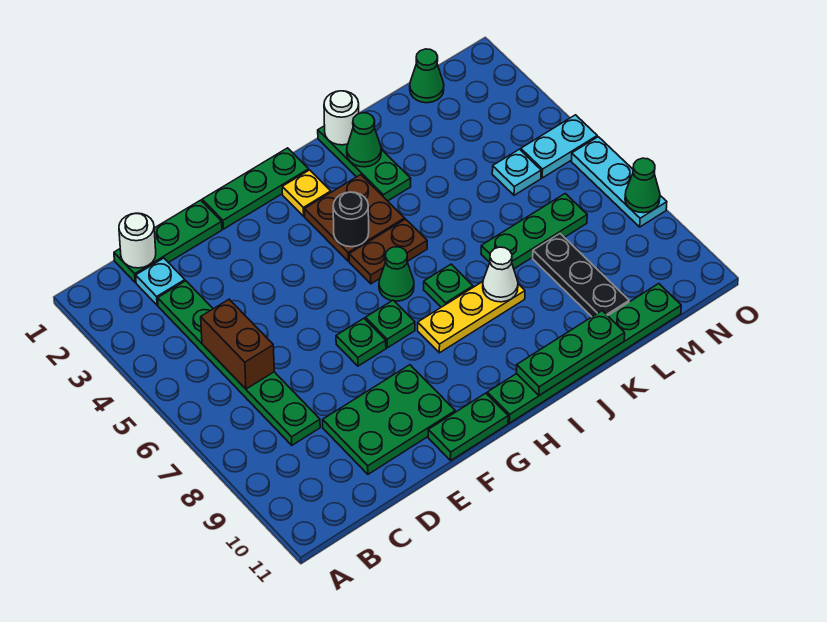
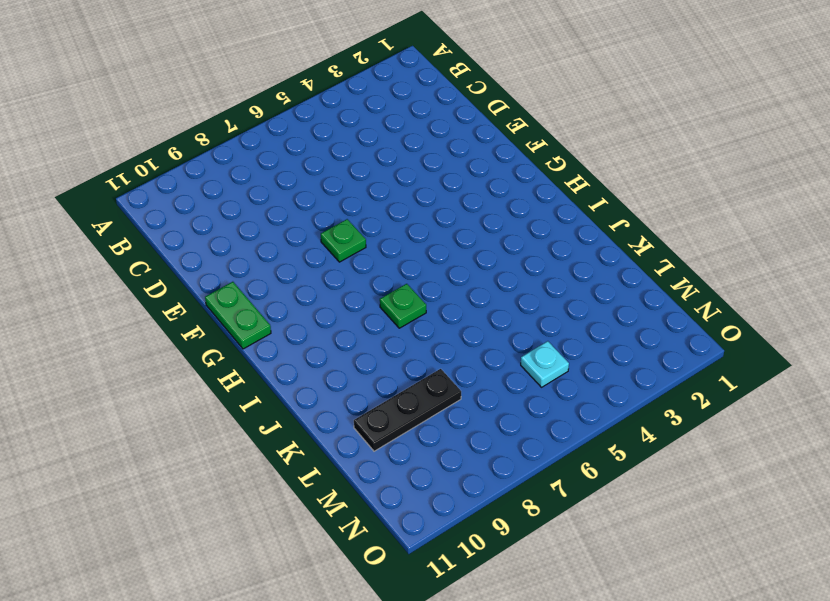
none -> green plate C1:E1 level 1
none -> cyan plate C2 level 1
none -> green plate C3:C8 level 1
none -> green plate D9:F10 level 1

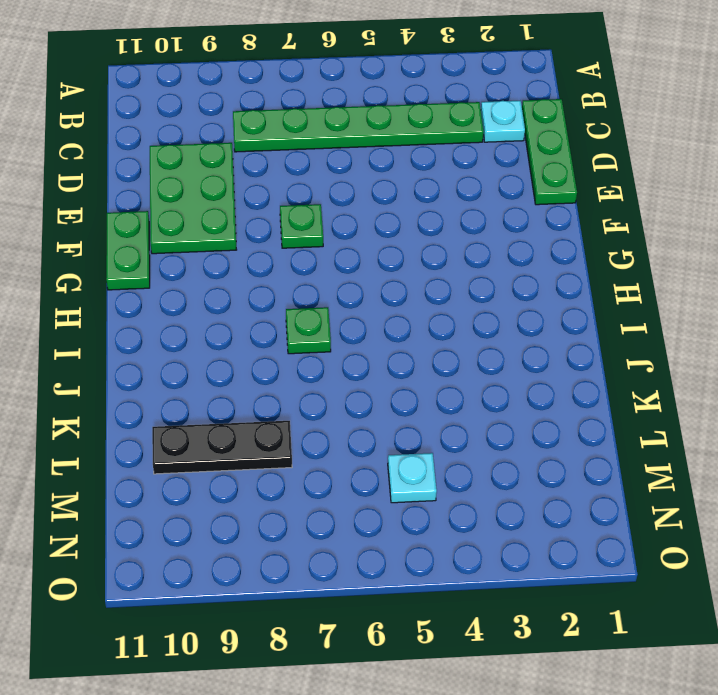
none -> green plate F1:H1 level 1
none -> green plate G7 level 1
none -> yellow plate H2 level 1
none -> brown plate H3:I4 level 1

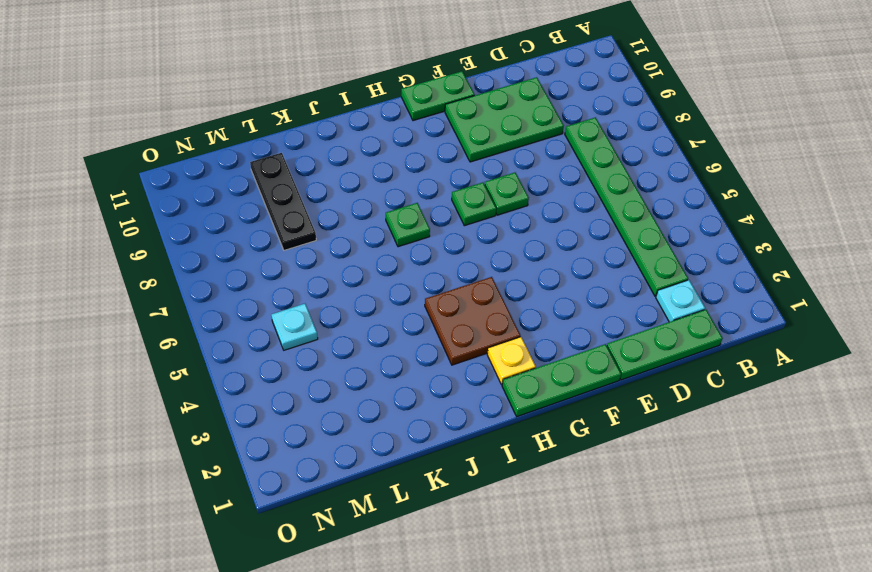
none -> brown plate H5:I5 level 1
none -> green cone H6 level 1
none -> yellow plate H8:J8 level 1
none -> green plate H11:M11 level 1

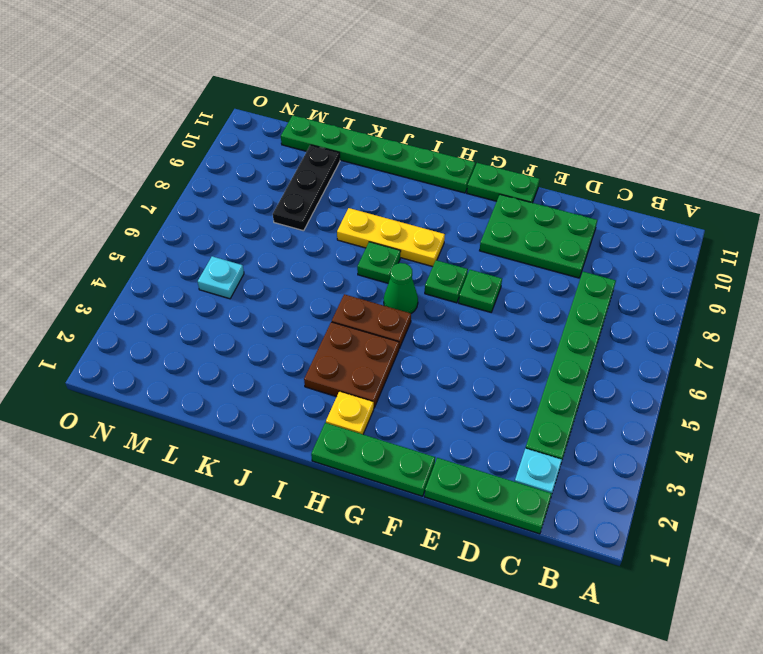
none -> green plate J1:J3 level 1
none -> green plate K7:M7 level 1
none -> green cone M1 level 1
none -> cyan plate N5:O5 level 1

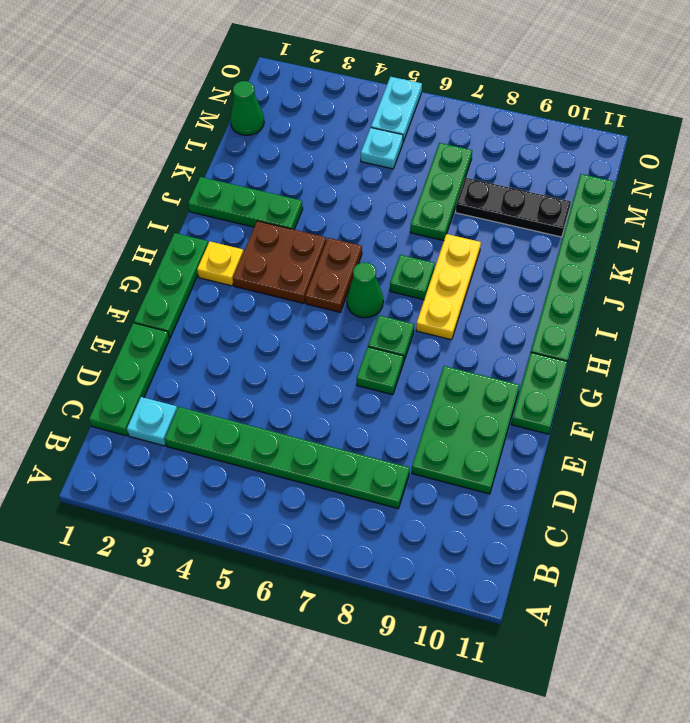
none -> cyan plate O6:O8 level 1
none -> white round brick C1 level 2
none -> brown brick C5:C6 level 2
none -> black round brick H4 level 2

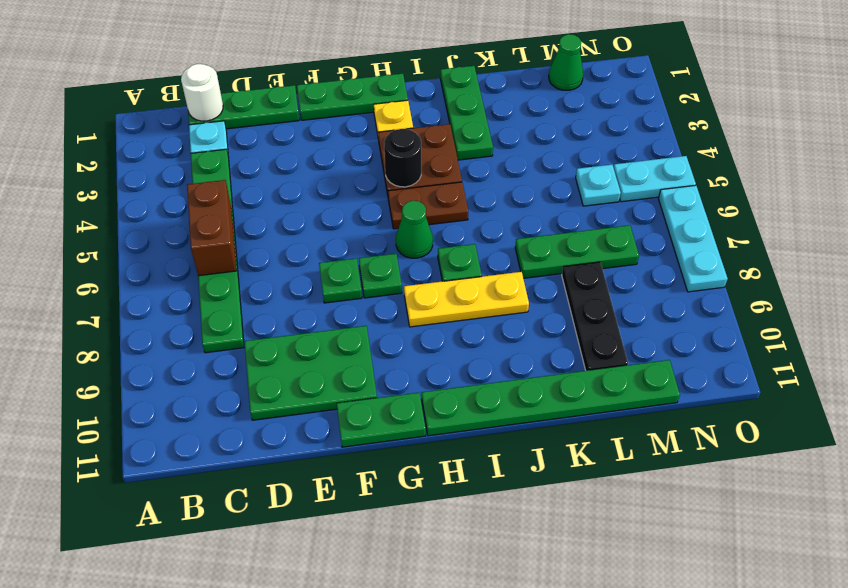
none -> green plate I11:K11 level 2
none -> white round brick J1 level 2
none -> green cone J2 level 2
none -> white cone J8 level 2

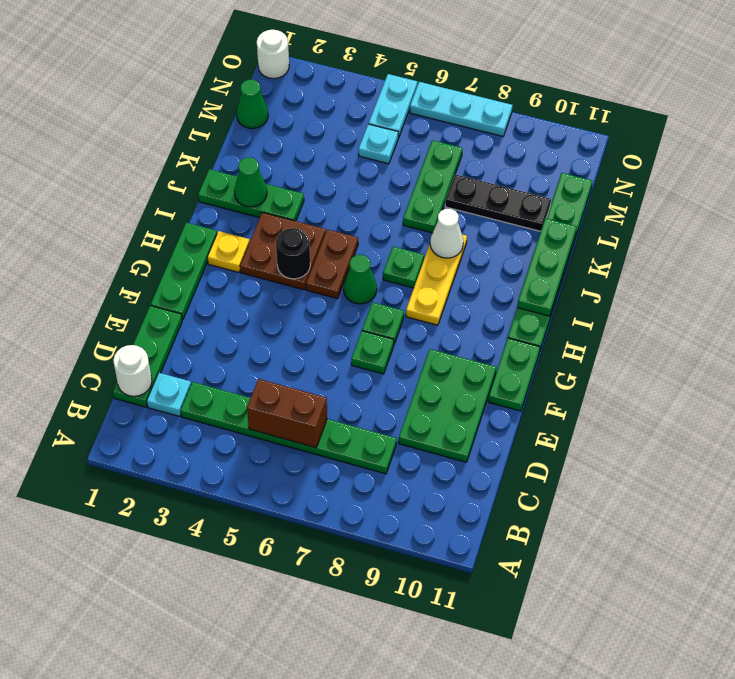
white round brick O1 level 1 -> white round brick J1 level 2
none -> green cone O8 level 2

